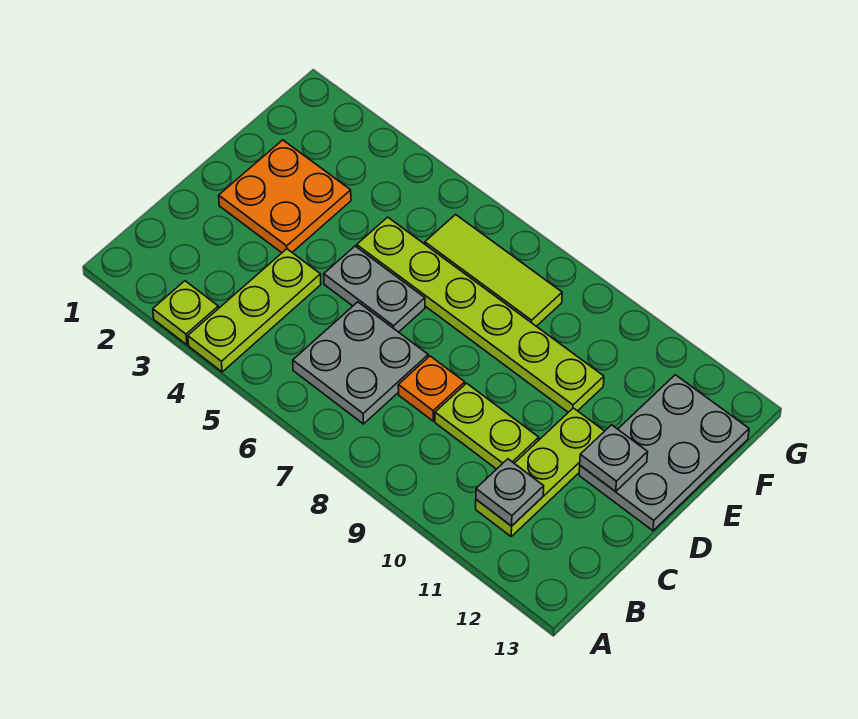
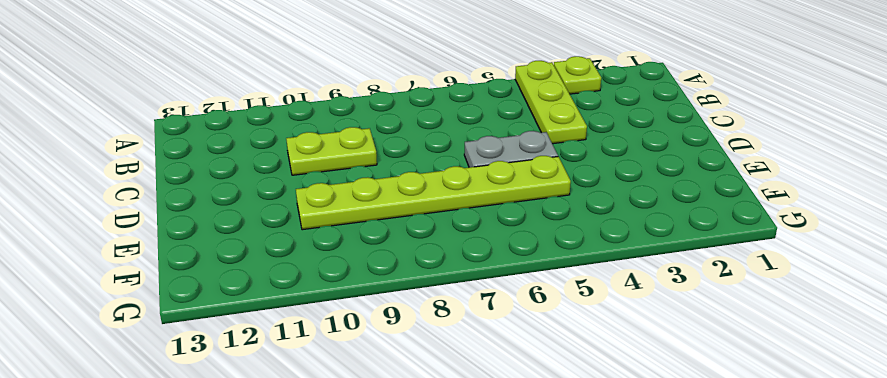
none -> grey plate B6:C7 level 1
none -> lime plate B11:D11 level 1
none -> orange plate C8 level 1

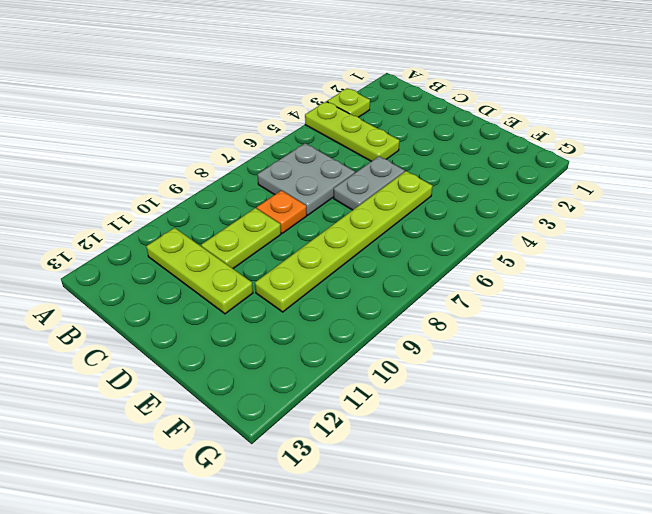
none -> orange plate D2:E3 level 1
none -> grey plate D12:F13 level 1
none -> lime tile F6:F8 level 1

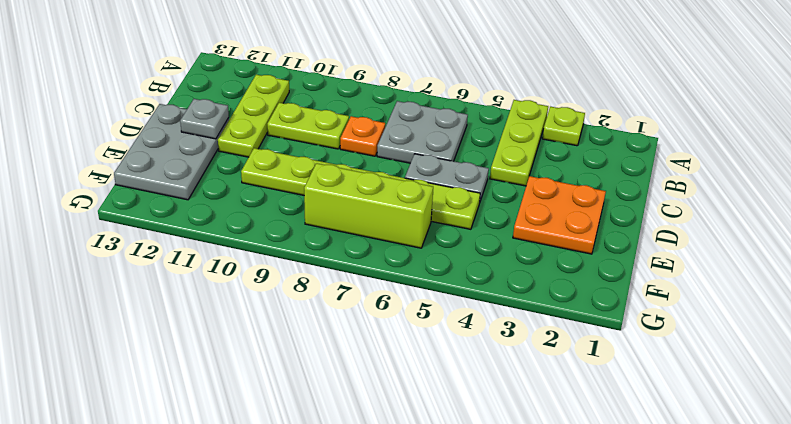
lime brick F6:F8 level 1 -> lime tile F6:F8 level 1
none -> grey plate B11 level 2

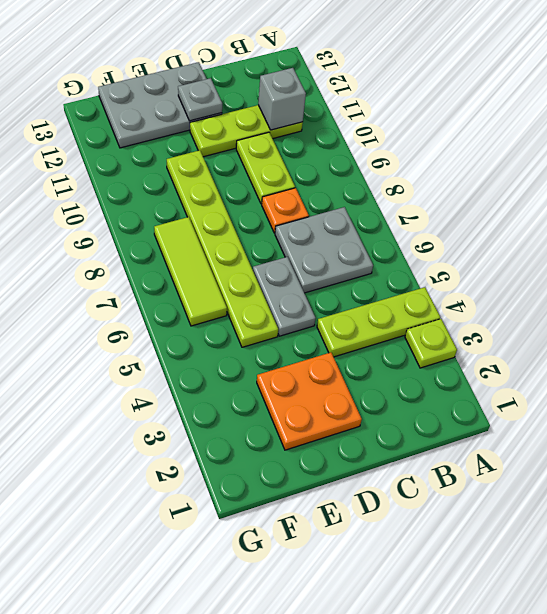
grey brick B11 level 2 -> grey plate B11 level 2

